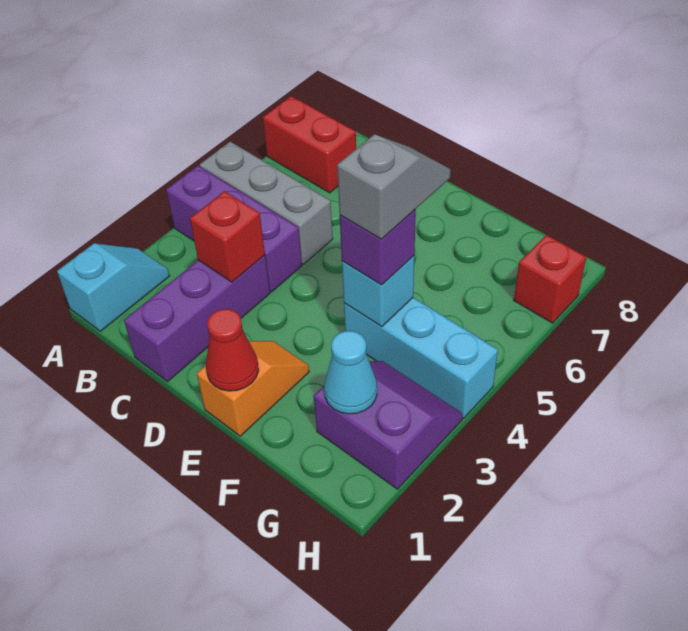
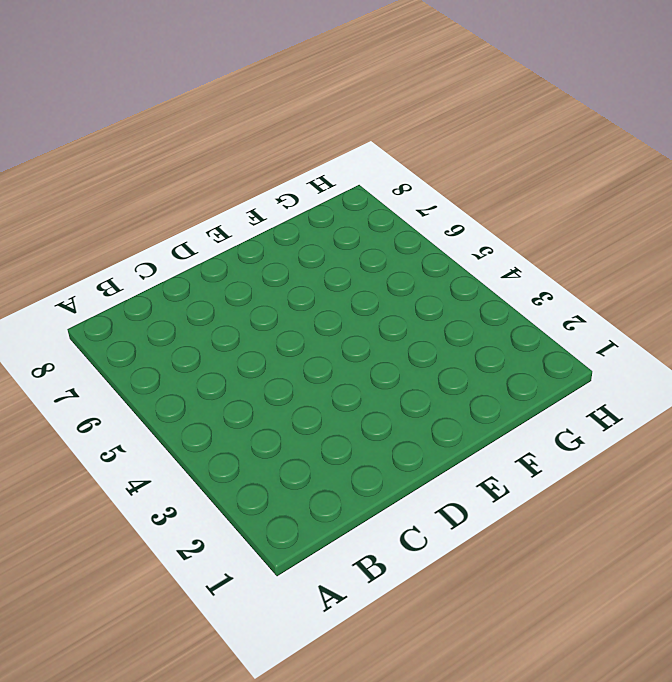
none -> cyan slope A1:A2 level 1 top 1
none -> purple brick A4:C4 level 1
none -> grey brick A5:C5 level 1

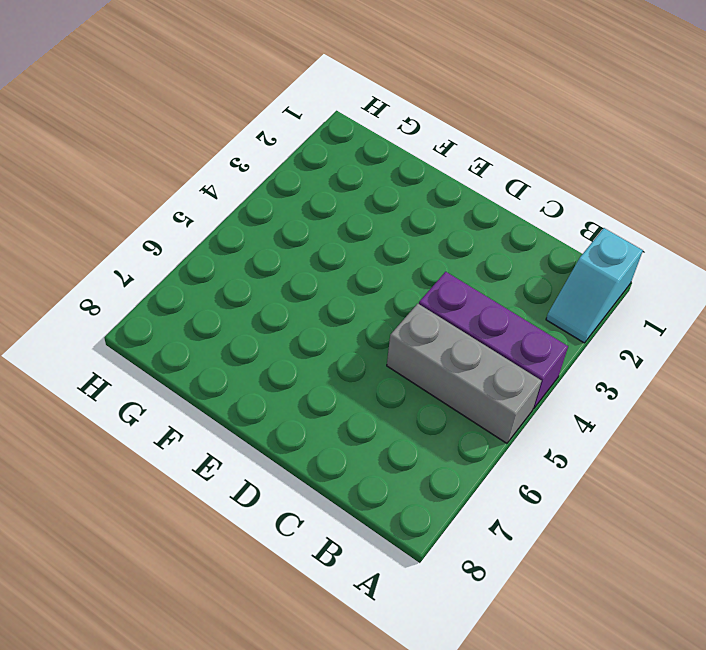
none -> red brick A7:B7 level 1
none -> purple brick C1:C3 level 1
none -> orange slope E1:E2 level 1 top 1

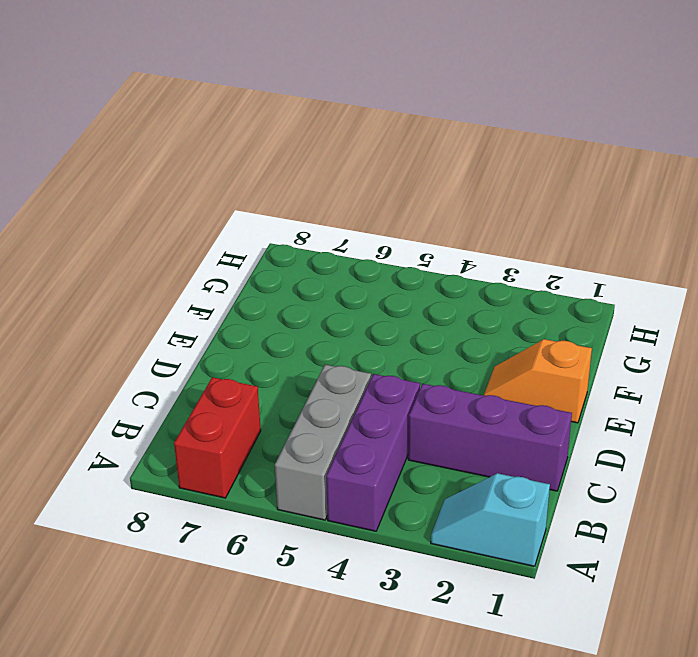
none -> cyan brick F4:H4 level 1
none -> purple slope G2:H3 level 1 top 2
none -> red brick H7 level 1

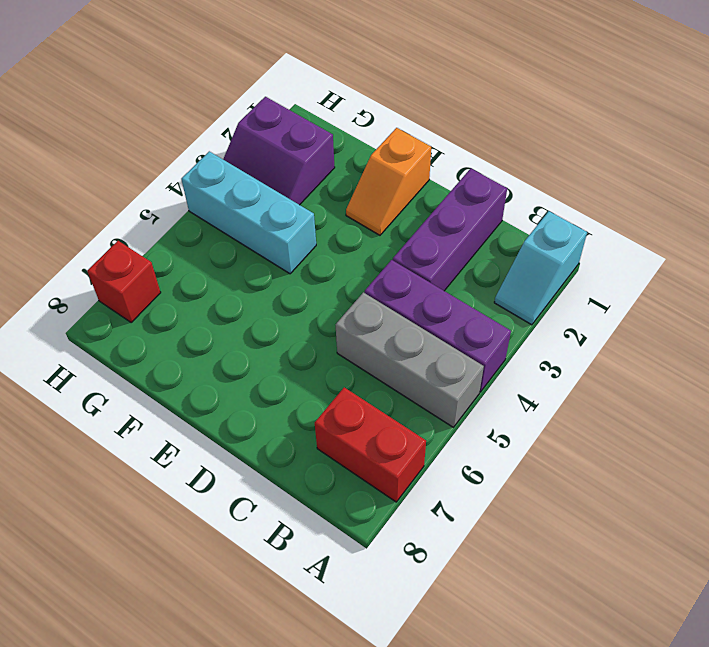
none -> red brick C3 level 2
none -> red cone E1 level 2
none -> cyan brick F4 level 2

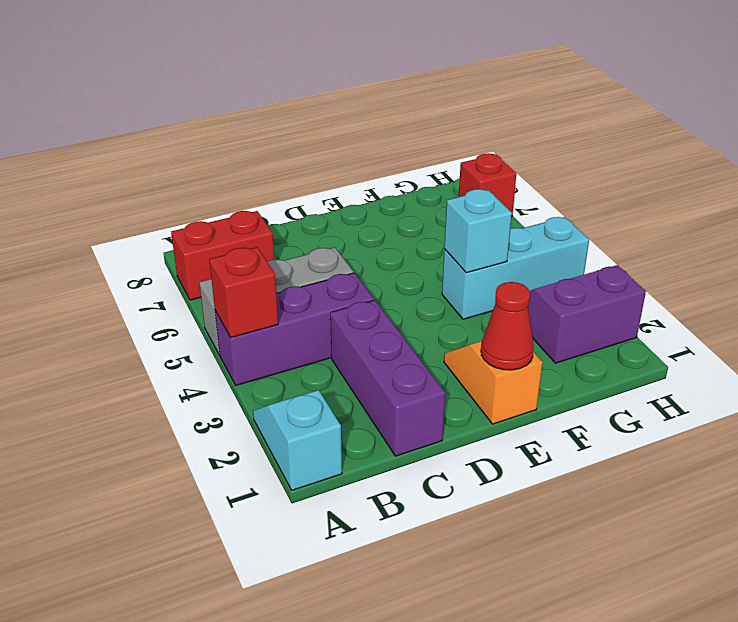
red brick A4 level 2 -> red brick C3 level 2
none -> cyan cone G2 level 2
none -> purple brick F4 level 3
none -> grey slope F4:F5 level 4 top 4

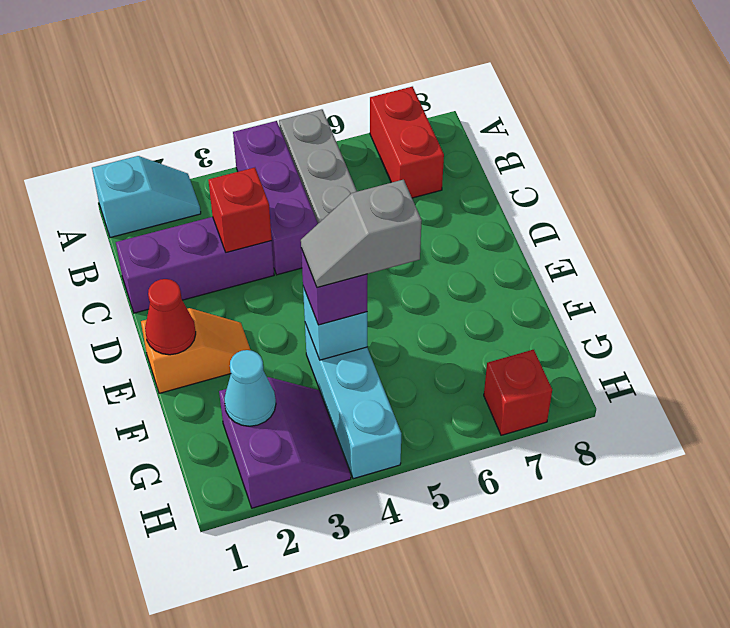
grey slope F4:F5 level 4 top 5 -> grey slope F4:F5 level 4 top 4

